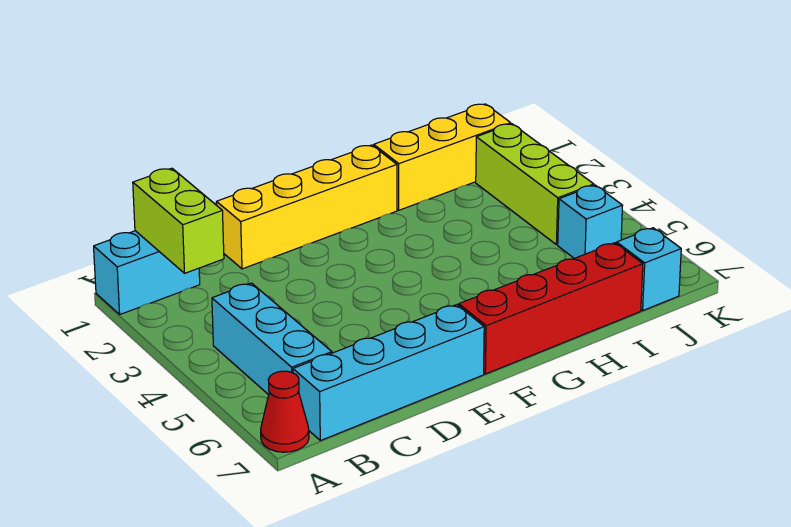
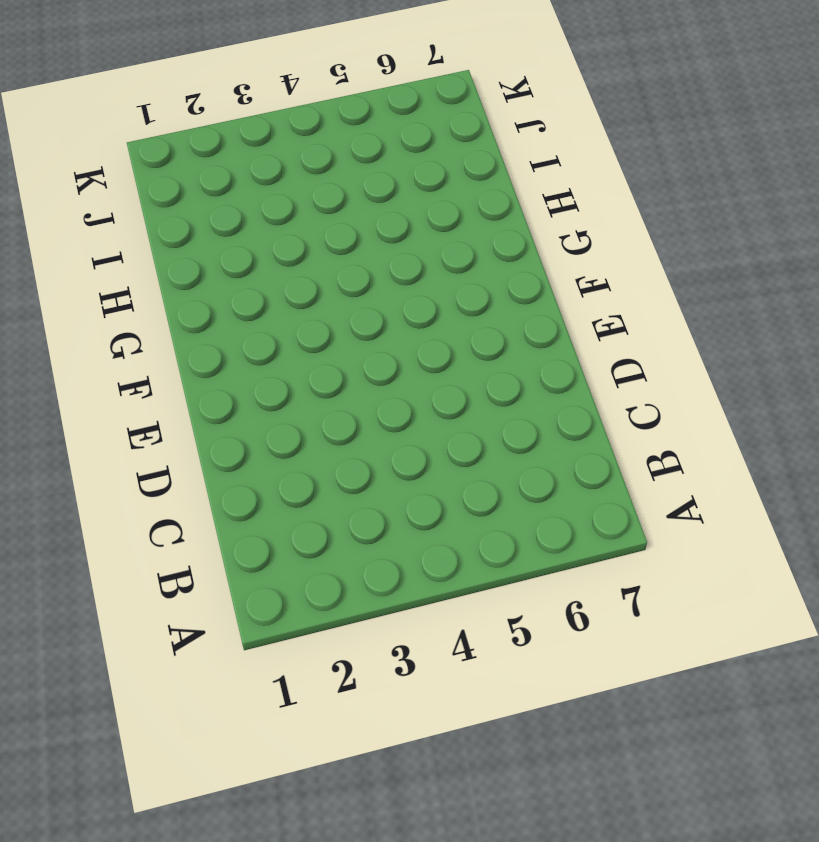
none -> cyan brick A1:B1 level 1
none -> red cone A7 level 1

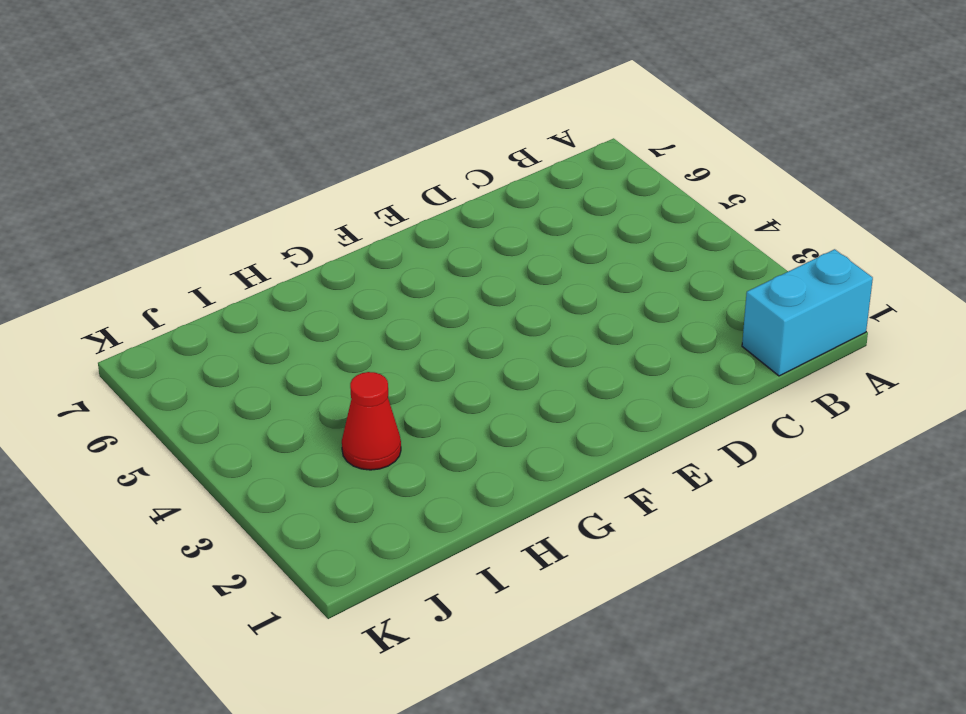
red cone I3 level 1 -> red cone A7 level 1
none -> cyan brick B4:B6 level 1
none -> cyan brick B7:E7 level 1

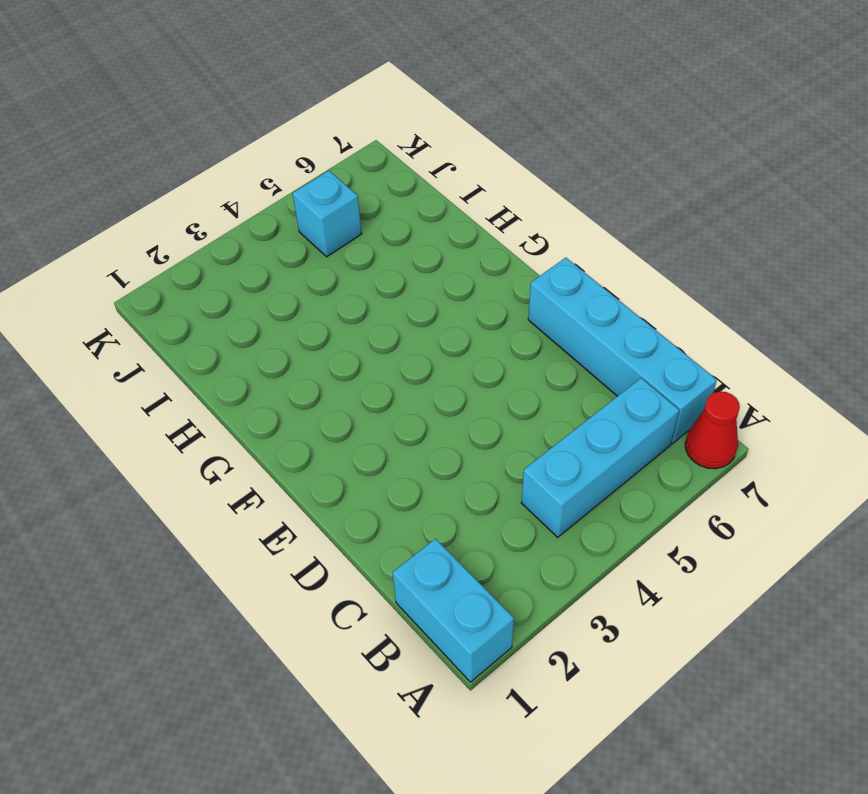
none -> yellow brick D1:G1 level 1
none -> red brick F7:I7 level 1

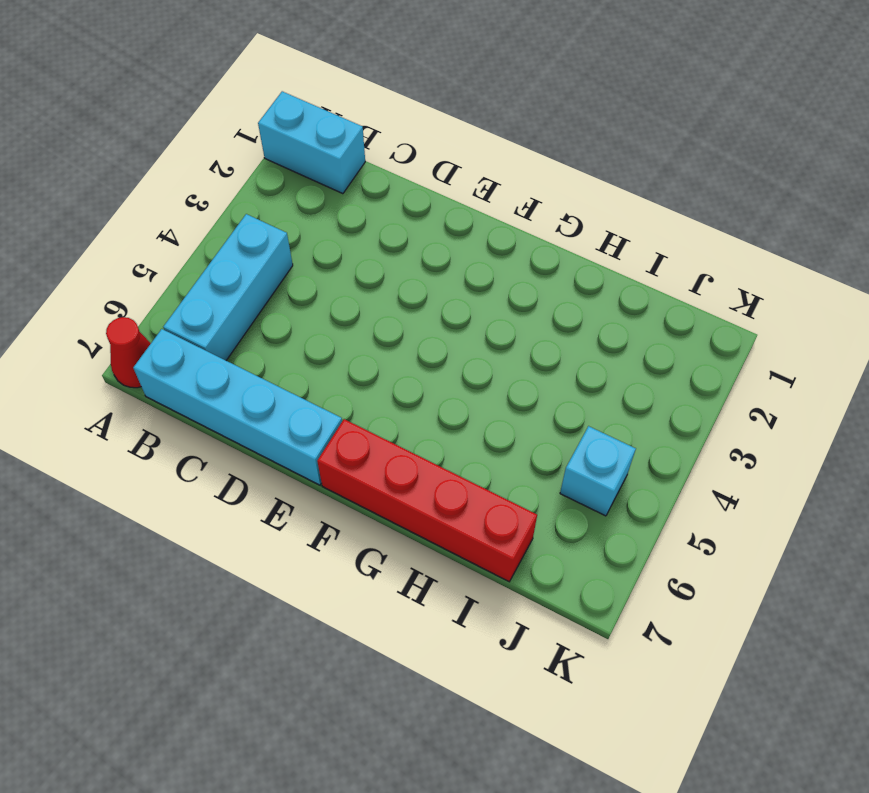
none -> yellow brick D1:G1 level 1
none -> yellow brick H1:J1 level 1

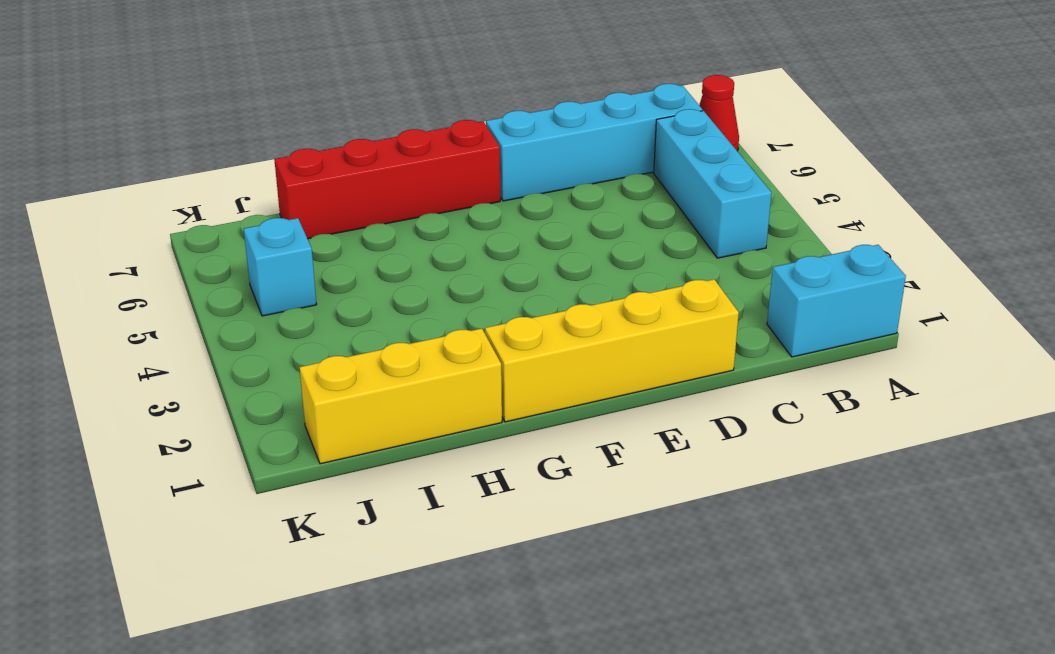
none -> lime brick J2:J4 level 1
none -> cyan brick J7 level 1

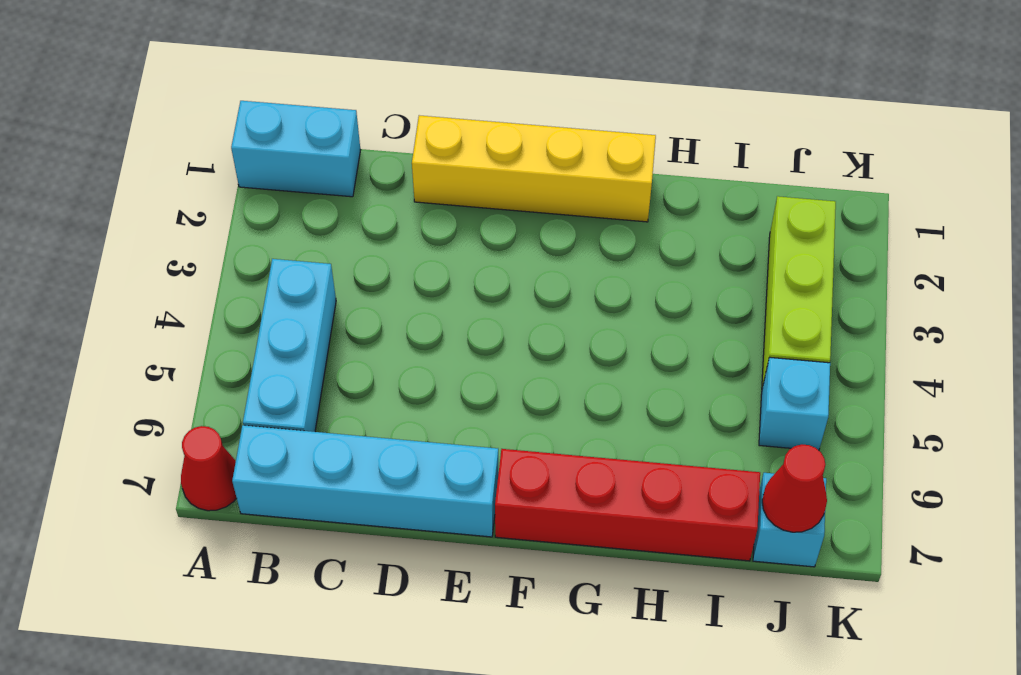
red cone J7 level 2 -> none
none -> yellow brick H1:J1 level 1
none -> lime brick B1:B2 level 2

